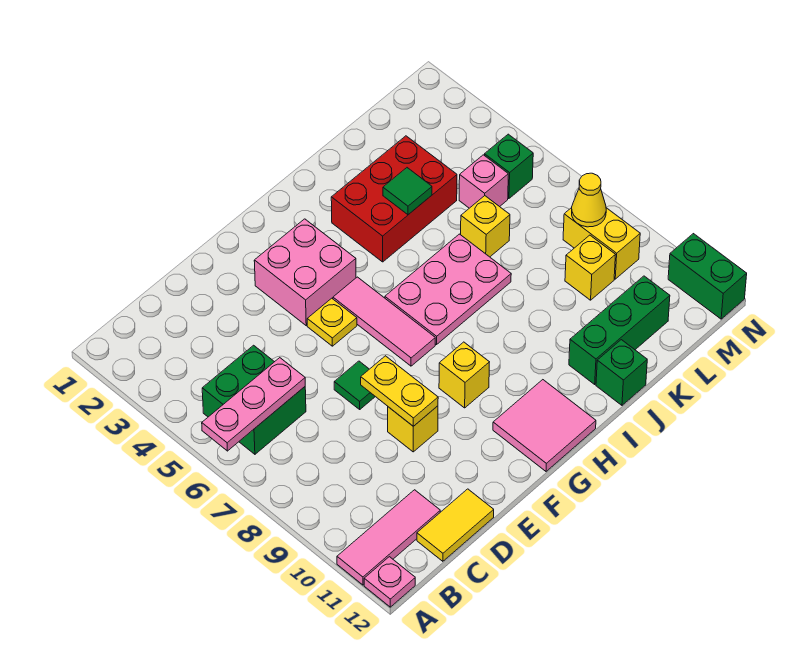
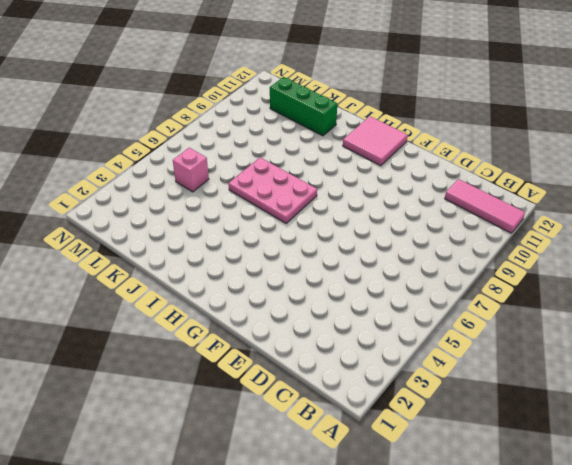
none -> pink plate A12 level 1
none -> green brick B5:C6 level 1
none -> yellow tile C12:D12 level 1

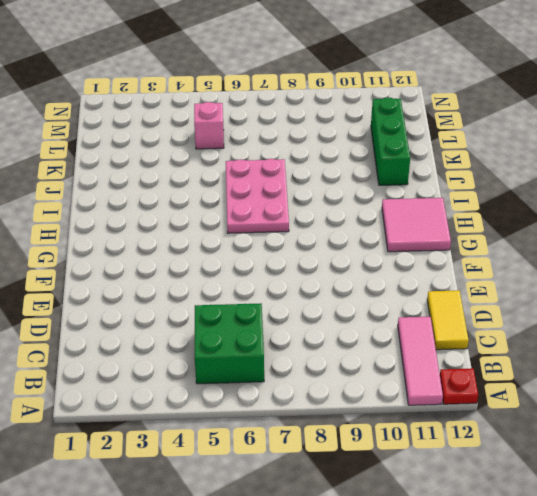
red plate A12 level 1 -> pink plate A12 level 1
none -> green tile E7 level 1
none -> yellow brick E9 level 1
none -> pink brick F3:G4 level 1

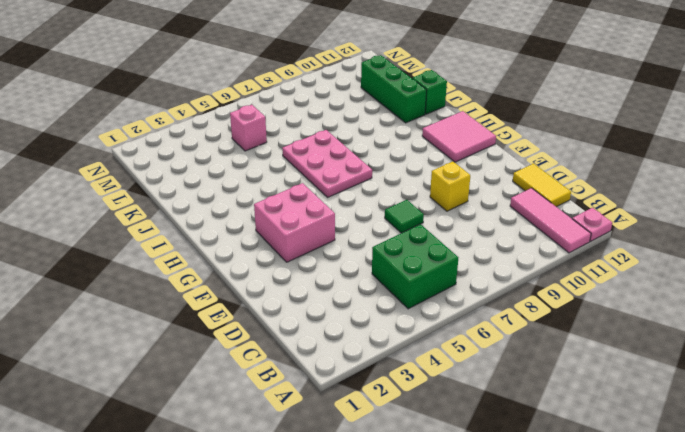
none -> yellow plate F5 level 1
none -> pink tile G5:G7 level 1
none -> yellow brick G9 level 1

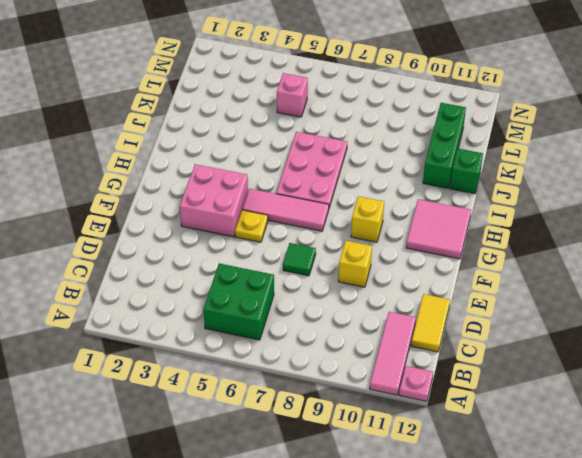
none -> red brick I3:K4 level 1
none -> yellow brick K6 level 1
none -> yellow brick L9 level 1

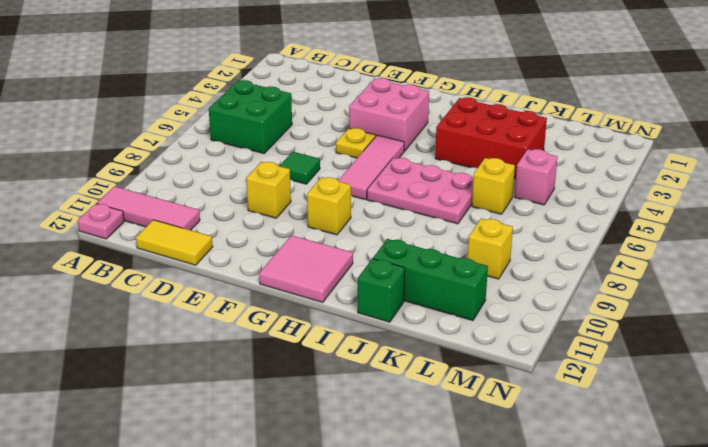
none -> green brick M5 level 1
none -> yellow brick M8:M9 level 1
none -> green brick N11:N12 level 1

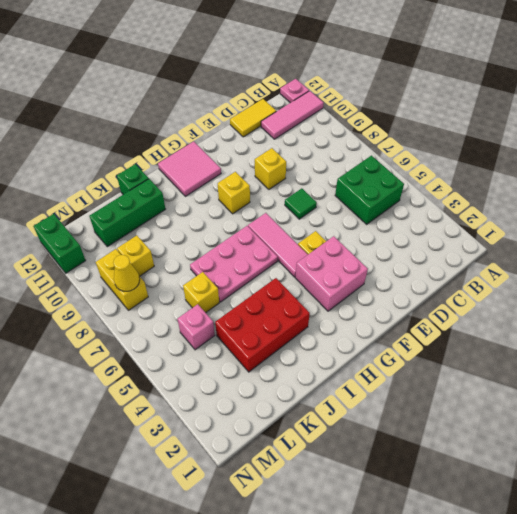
none -> green brick M5 level 1
none -> pink plate A6:C6 level 2
none -> yellow plate E8:E9 level 2

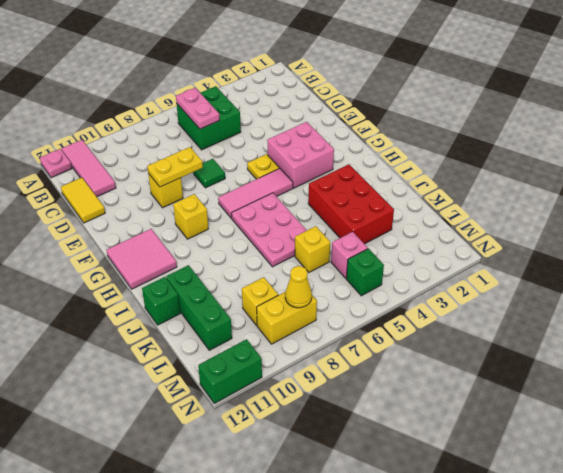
pink plate B6:C6 level 2 -> pink plate A6:C6 level 2
none -> green tile J4 level 2

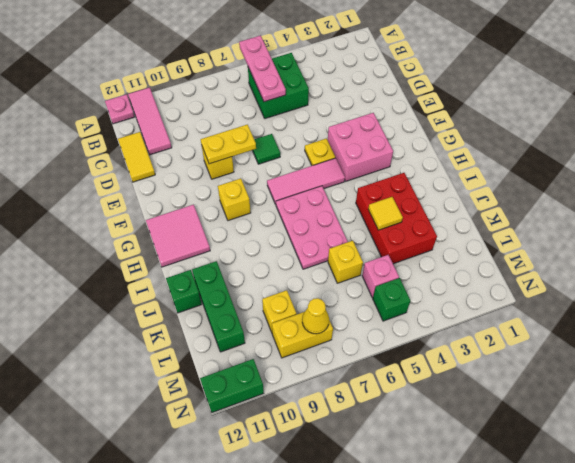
yellow tile J4 level 2 -> green tile J4 level 2

